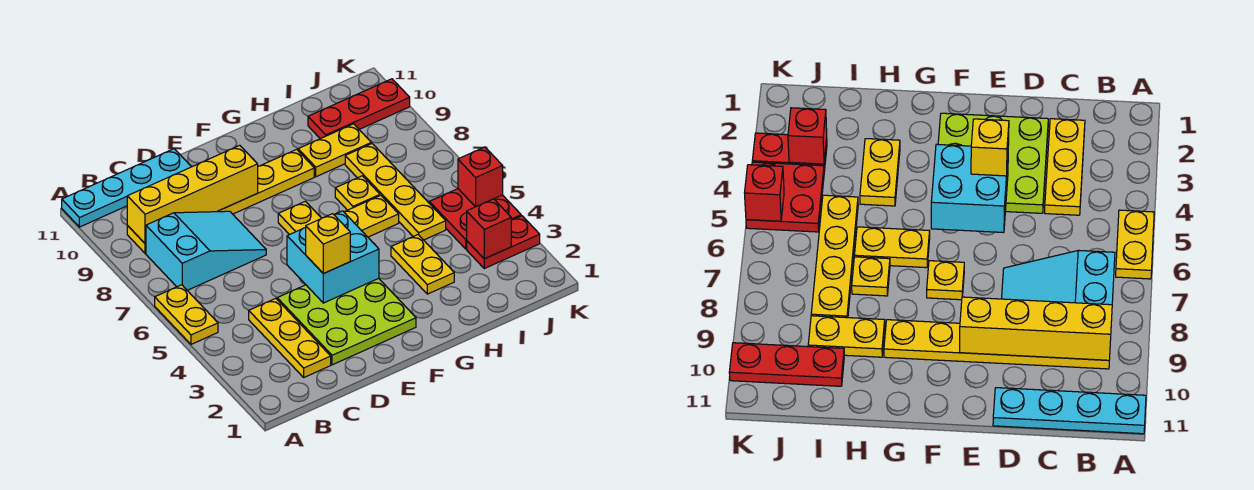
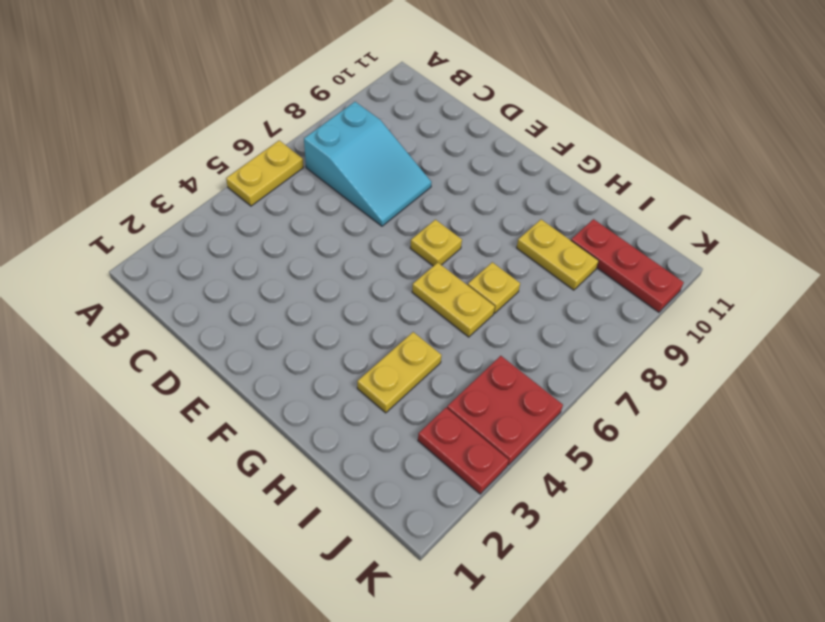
none -> cyan plate A11:D11 level 1
none -> yellow plate B9:G9 level 1
none -> yellow plate C2:C4 level 1

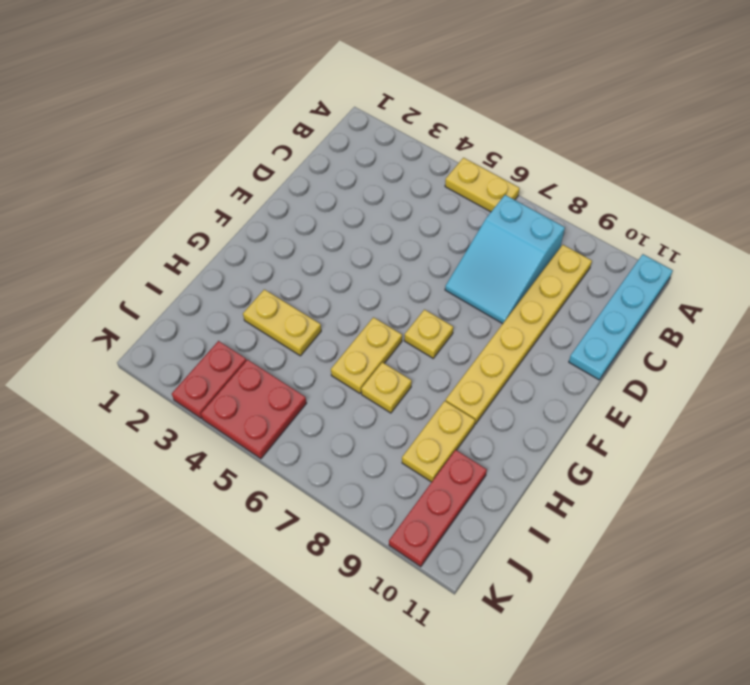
none -> yellow plate C2:C4 level 1
none -> lime plate D2:F4 level 1
none -> yellow plate I5:I8 level 1

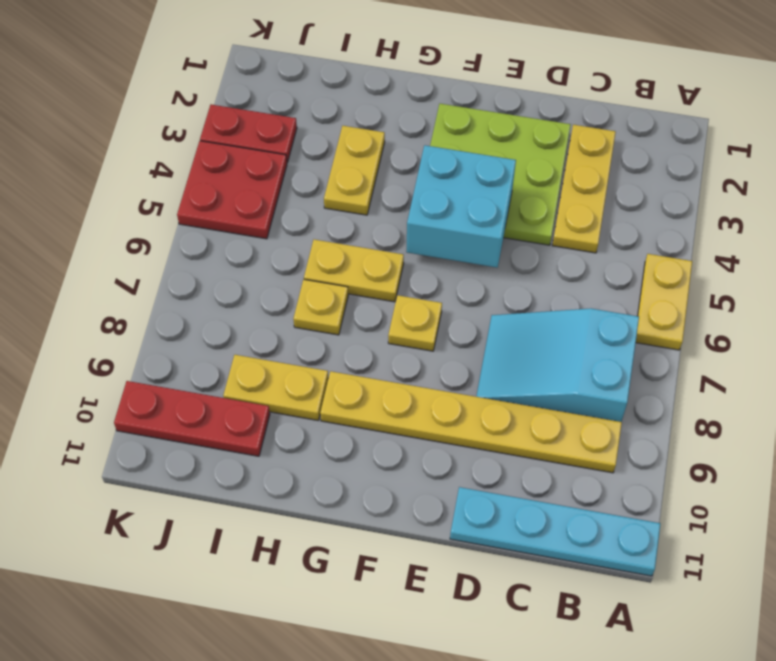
none -> yellow plate I5:I8 level 1
none -> yellow brick B9:E9 level 2
none -> red brick J3 level 2

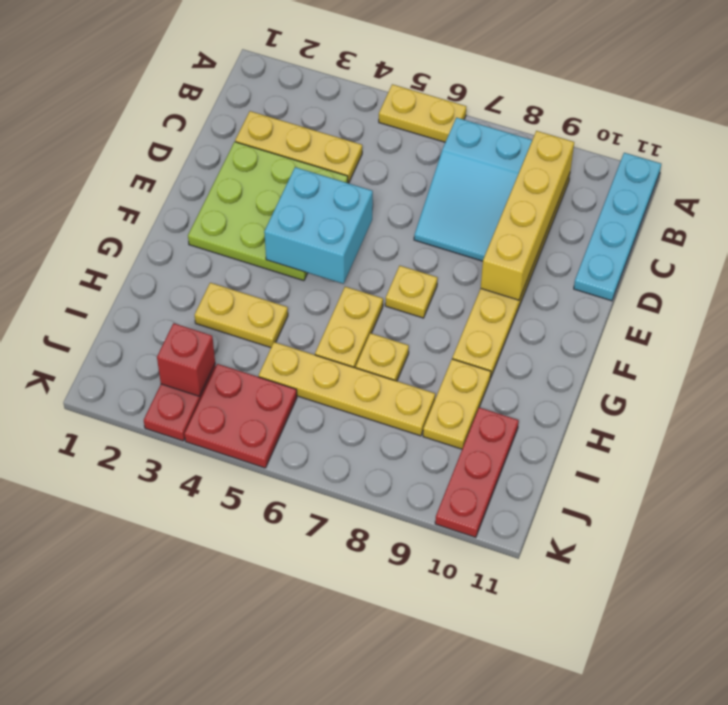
none -> red brick K5 level 2
none -> yellow brick E4 level 3

